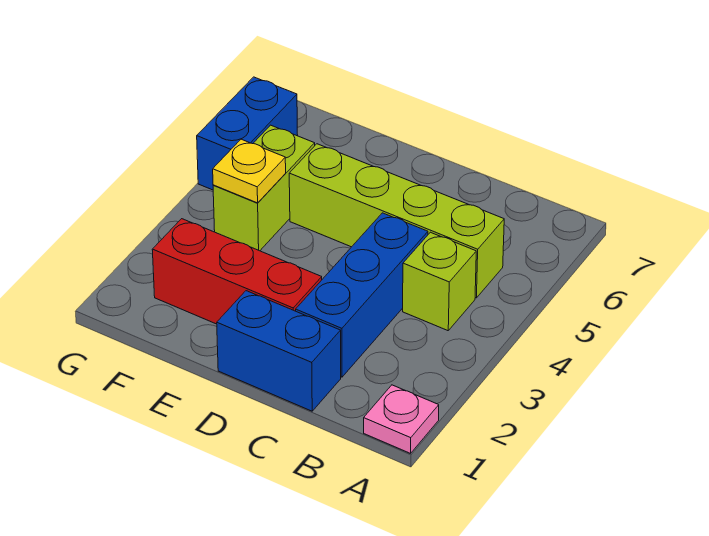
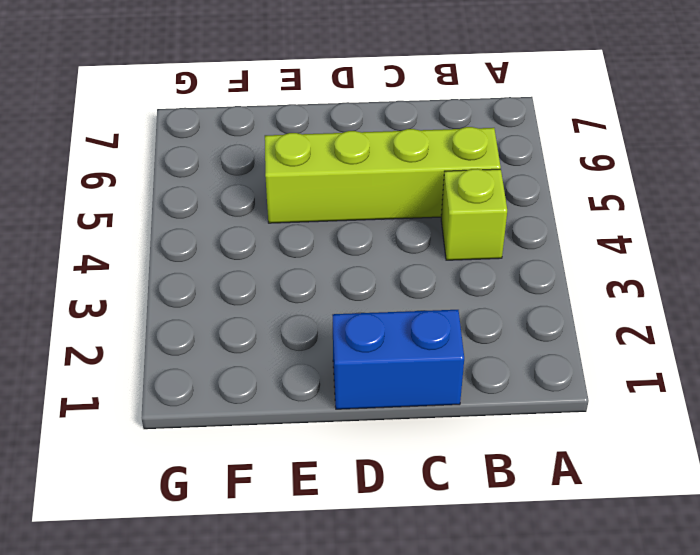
none -> pink plate A1 level 1
none -> blue brick C2:C4 level 1

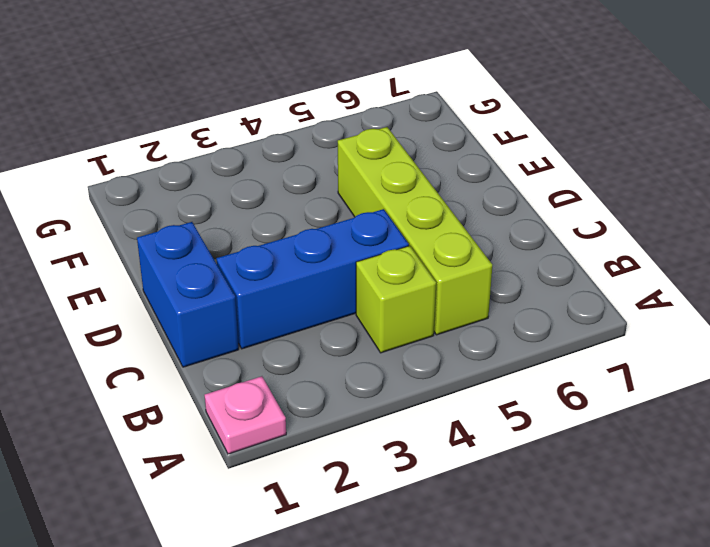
none -> red brick D2:F2 level 1
none -> lime brick F4:F5 level 1

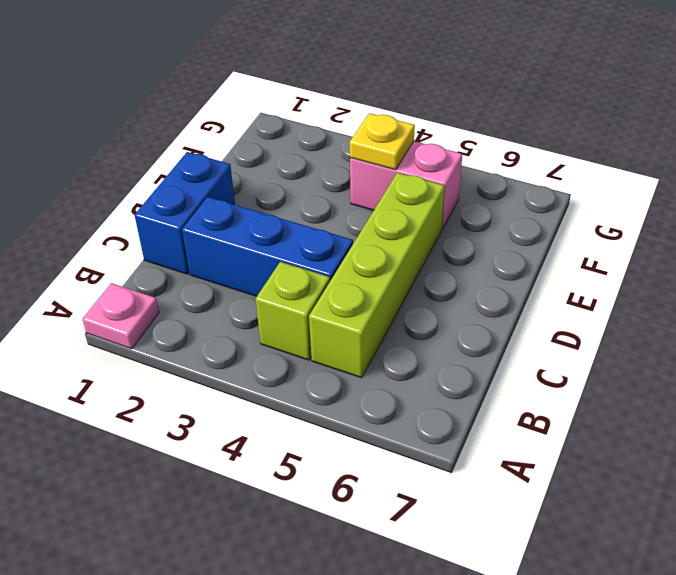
pink brick F4:F5 level 1 -> lime brick F4:F5 level 1
none -> red brick D2:F2 level 1
none -> blue brick G5:G6 level 1

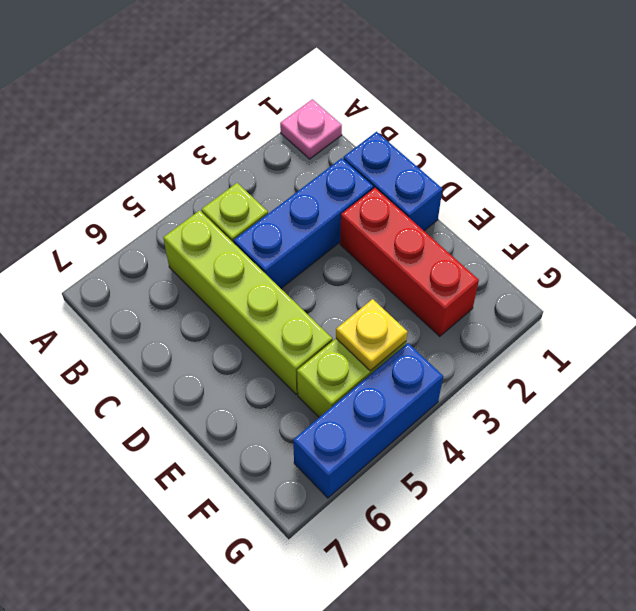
blue brick G4:G6 level 1 -> blue brick G5:G6 level 1

